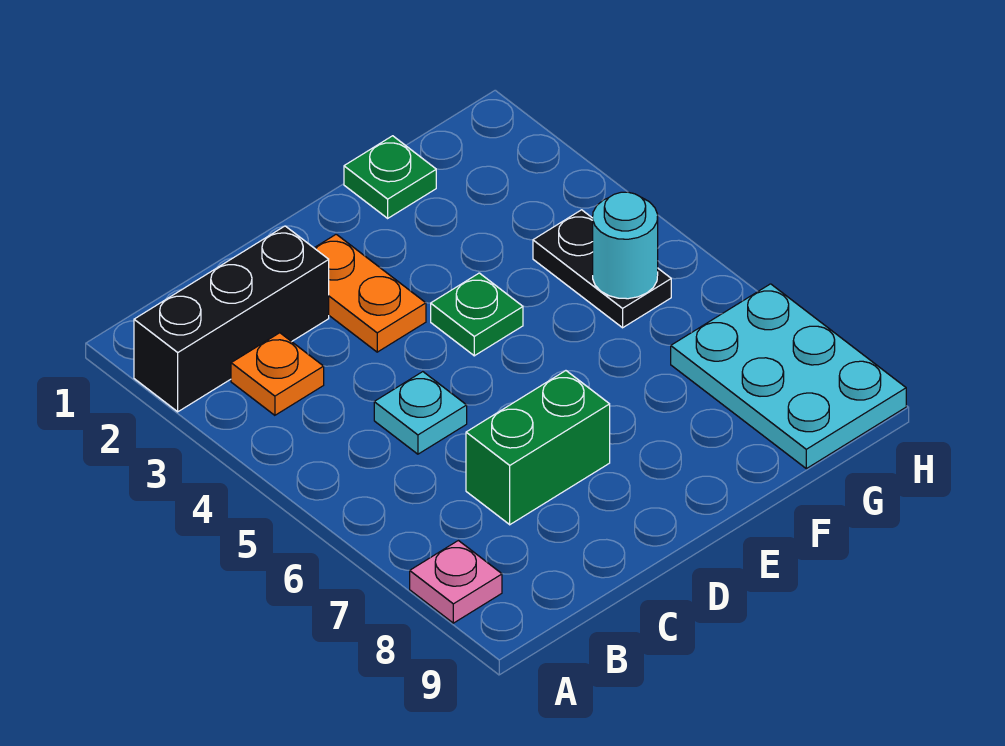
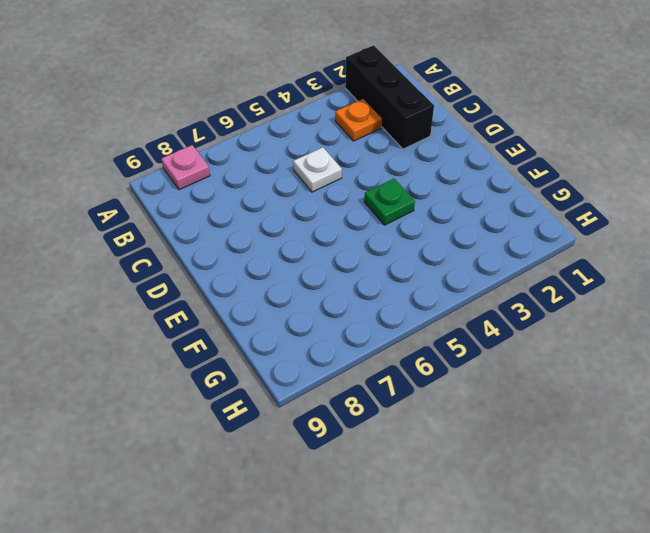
white plate C5 level 1 -> cyan plate C5 level 1
none -> green brick C7:D7 level 1
none -> orange plate D2:D3 level 1

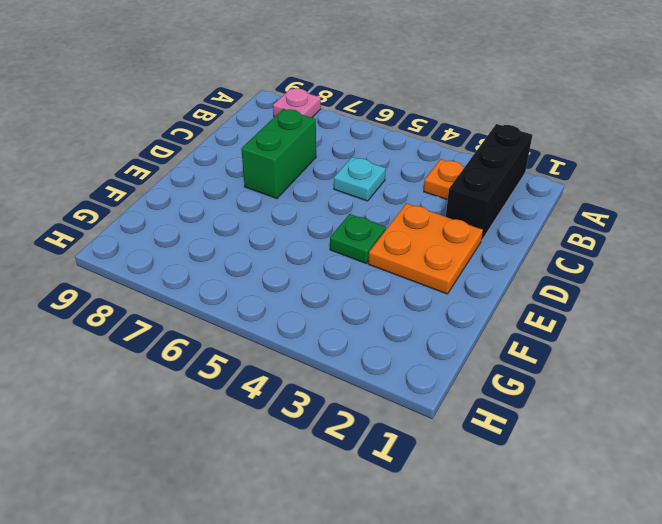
orange plate D2:E3 level 1 -> orange plate D2:D3 level 1
none -> green plate F1 level 1
none -> black plate G4:G5 level 1

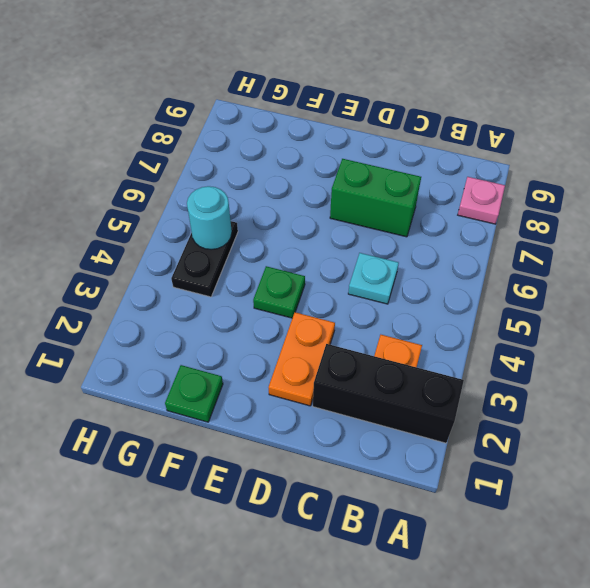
none -> cyan plate G7:H9 level 1

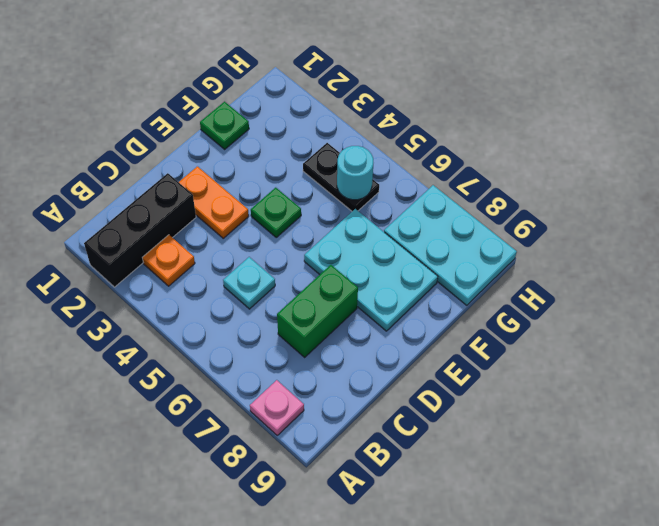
cyan plate E6:F8 level 1 -> none

